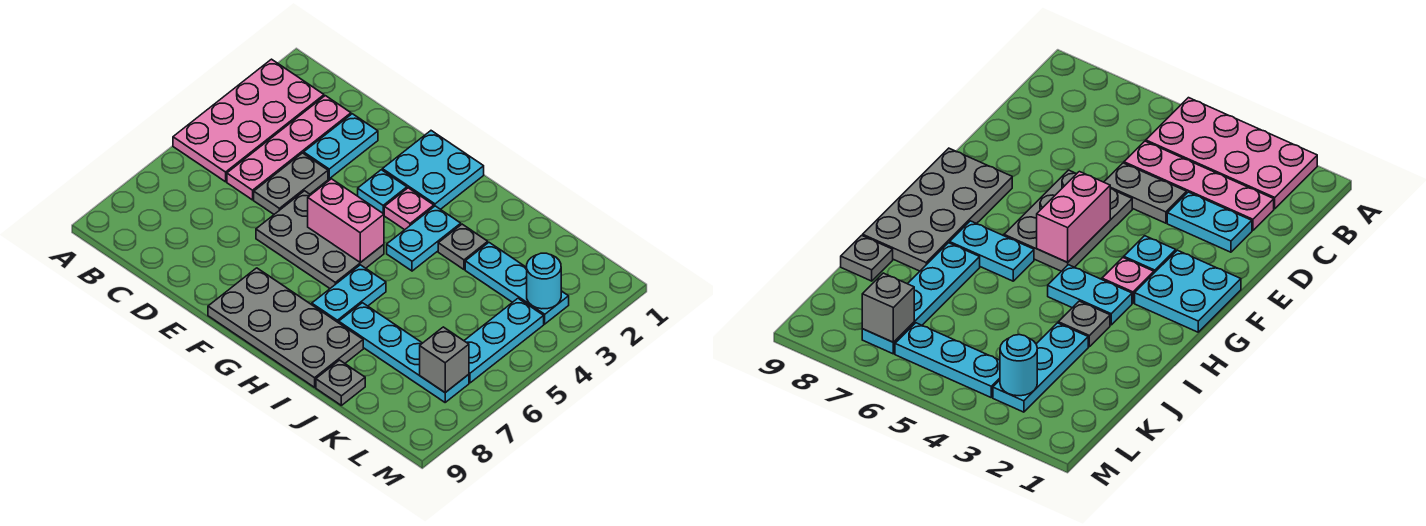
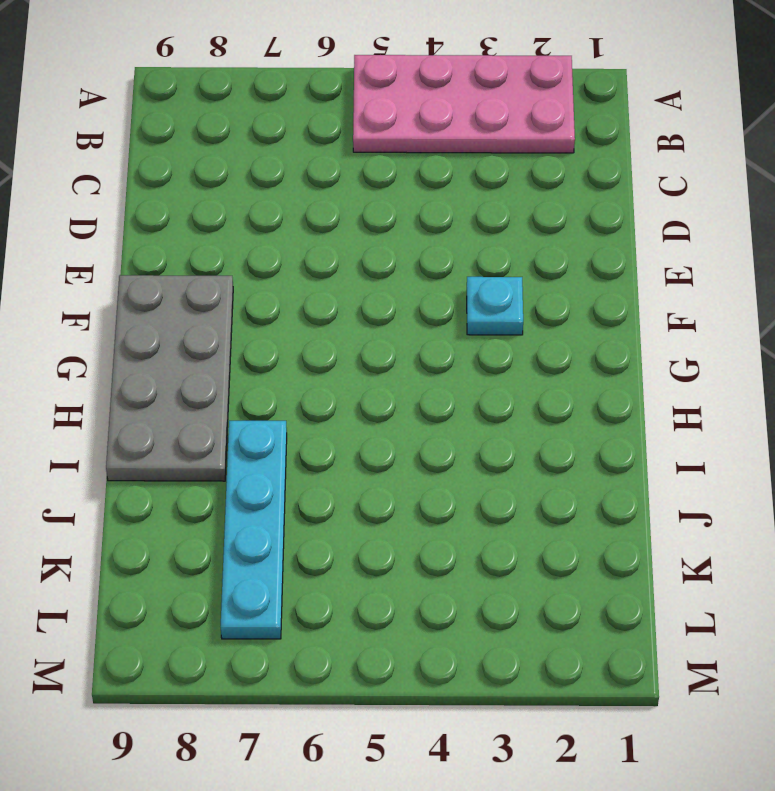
none -> pink plate C2:C5 level 1
none -> cyan plate D2:D3 level 1
none -> grey plate D4:D5 level 1

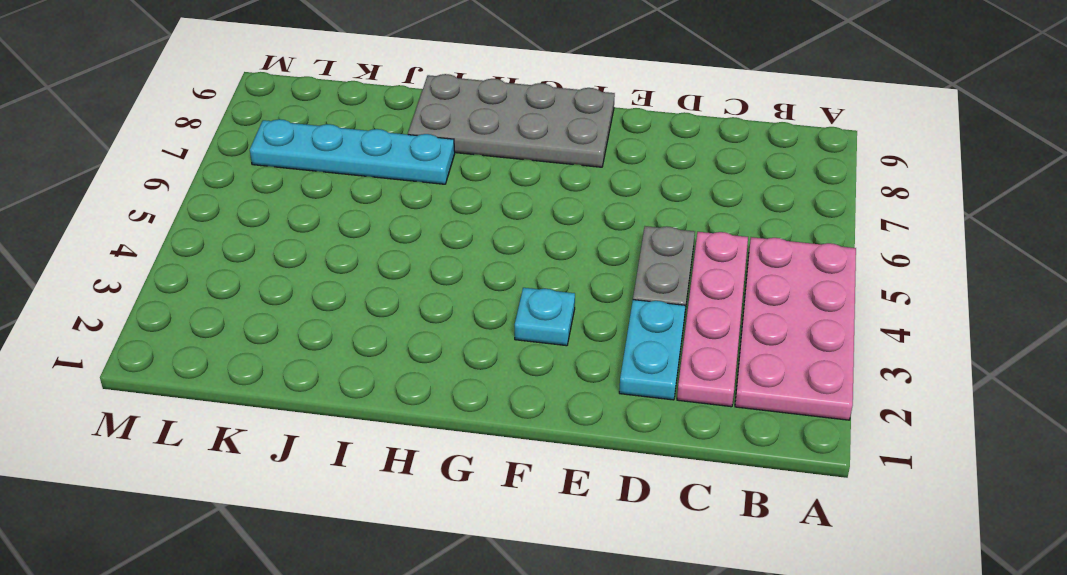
none -> grey plate E5:G6 level 1
none -> cyan plate F1:G2 level 1
none -> pink plate G3 level 1

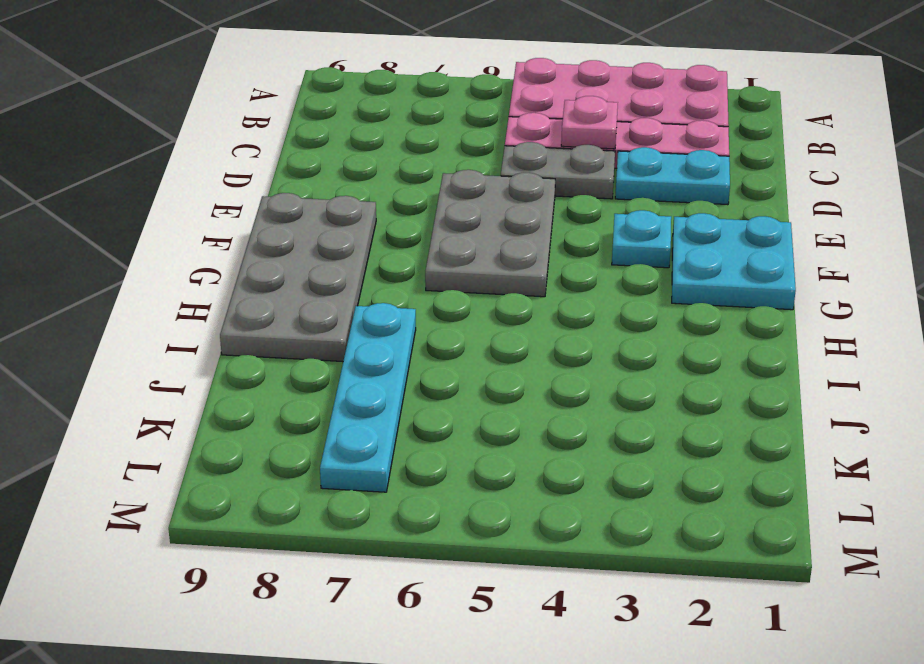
pink plate C4 level 2 -> pink plate G3 level 1
none -> cyan plate H3:H4 level 1
none -> cyan plate H6:H7 level 1
none -> grey plate I3 level 1

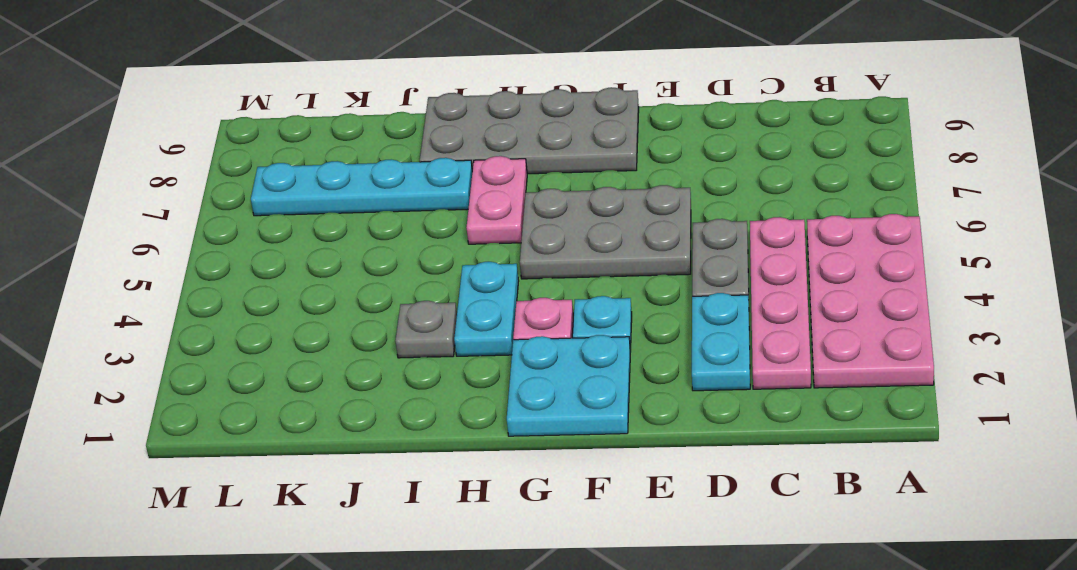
pink plate H6:H7 level 1 -> cyan plate H6:H7 level 1
none -> cyan plate J3:L3 level 1
none -> grey plate J9 level 1
none -> cyan plate L4:L6 level 1

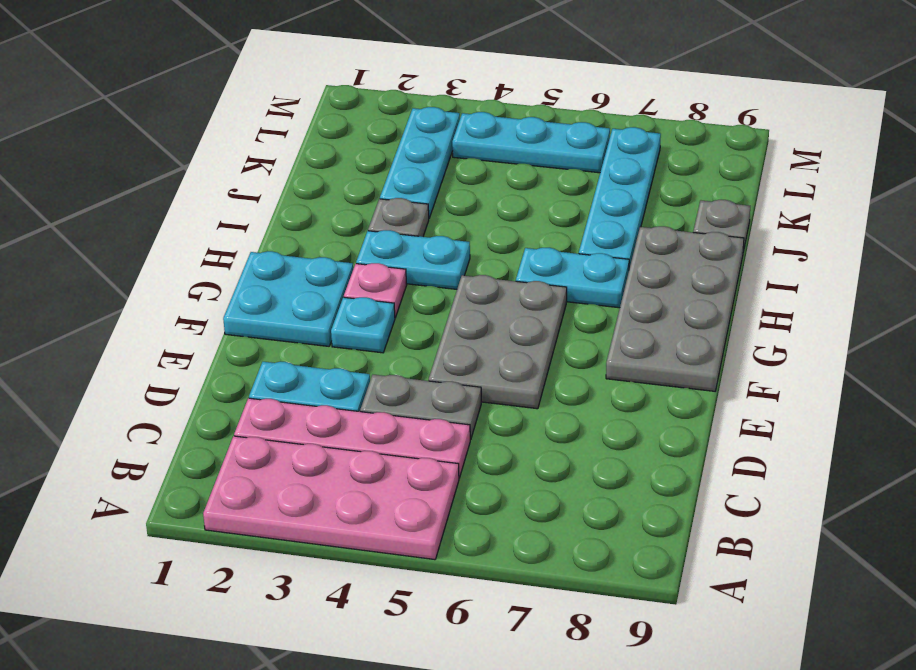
none -> pink brick F5:G5 level 2
none -> cyan round brick L3 level 2
none -> grey brick L7 level 2

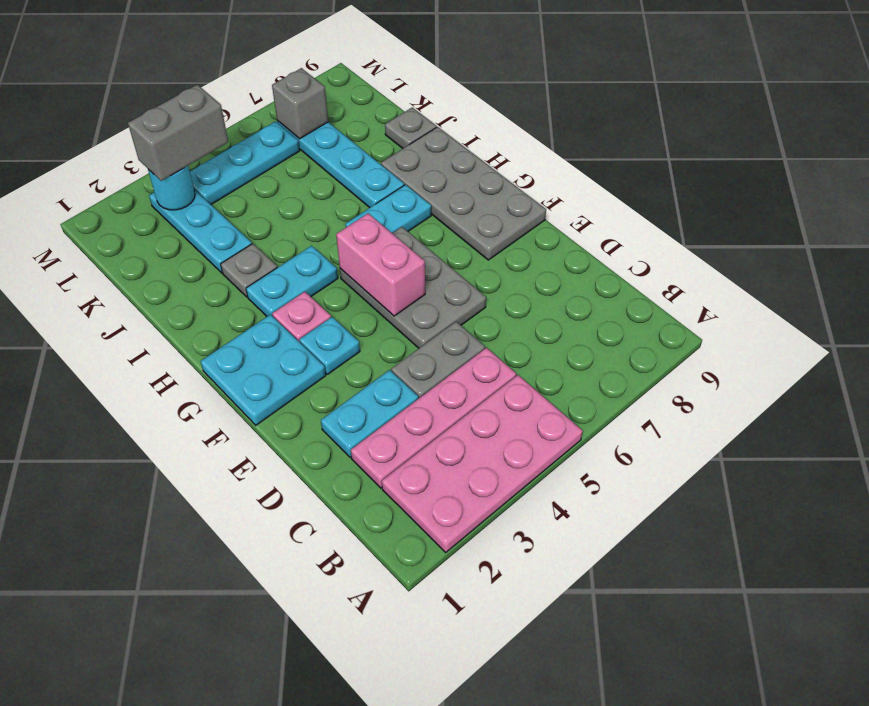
grey brick L3:L4 level 3 -> none

